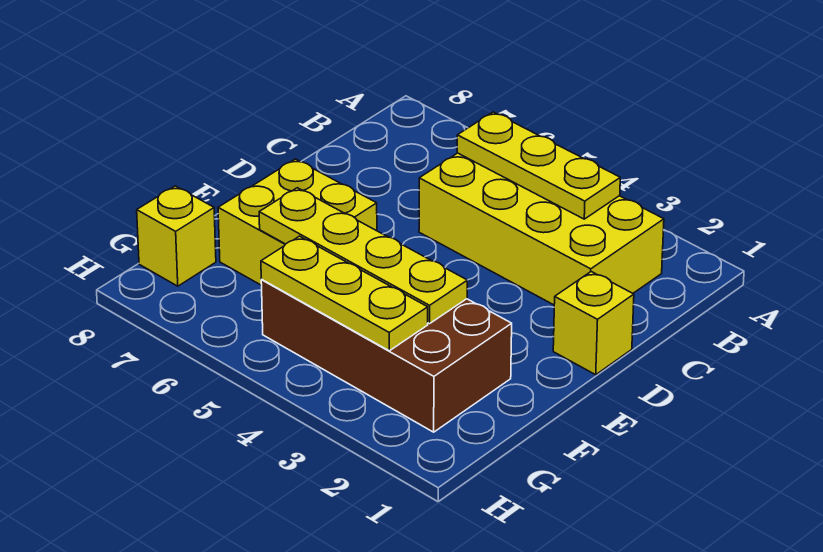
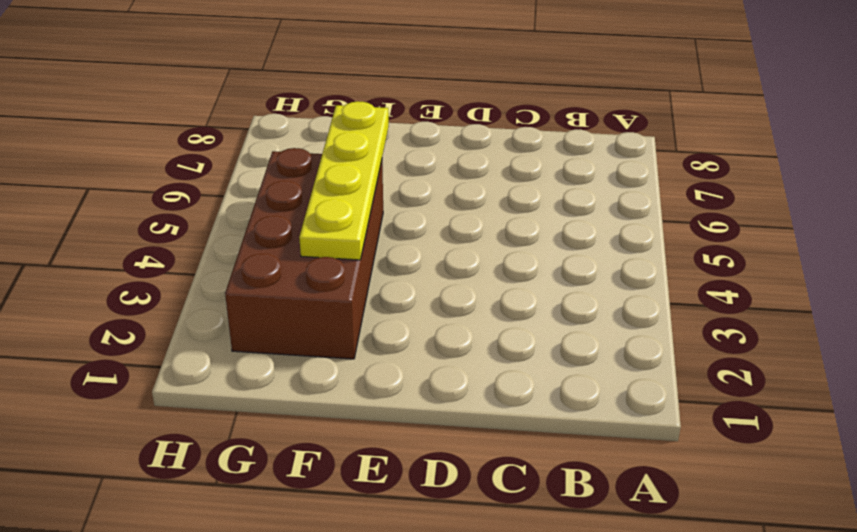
none -> yellow brick B2:C5 level 1
none -> yellow brick D1 level 1

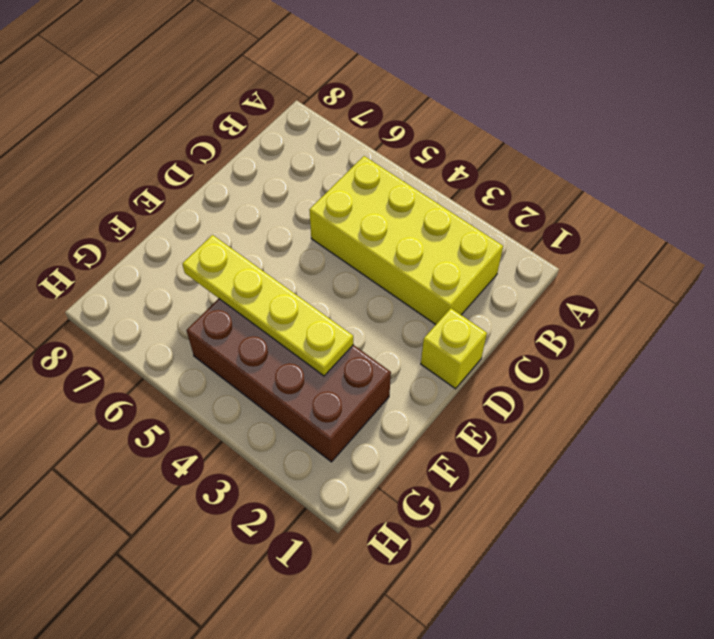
none -> yellow brick E6:F7 level 1
none -> yellow brick G8 level 1

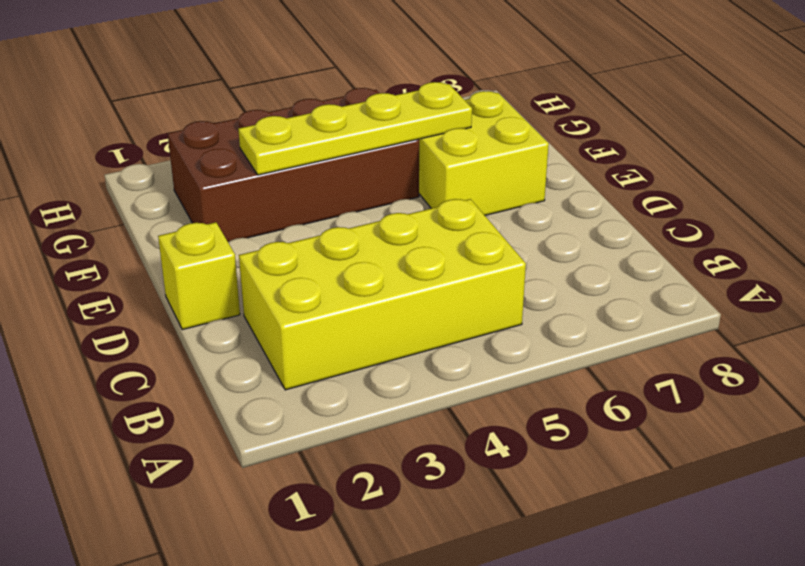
none -> yellow brick G8 level 1
none -> yellow plate B3:B5 level 2

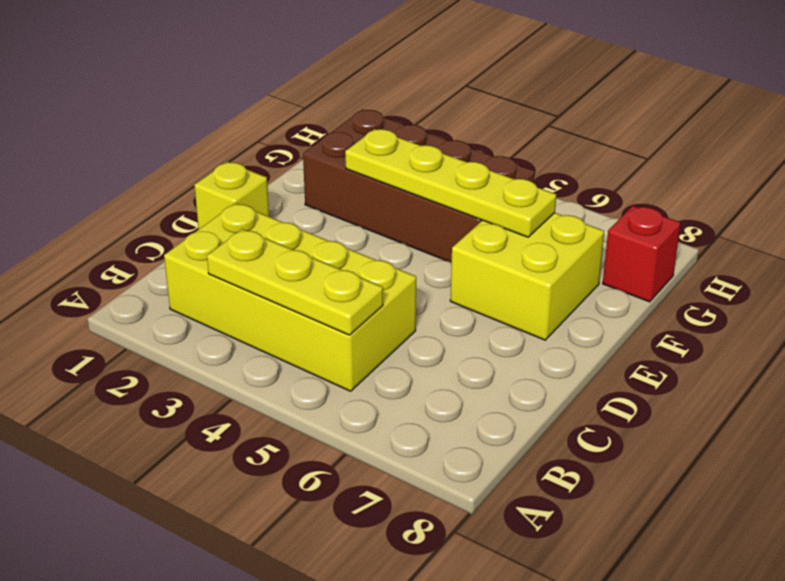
red brick G8 level 1 -> yellow brick G8 level 1
none -> yellow plate G3:G5 level 2

